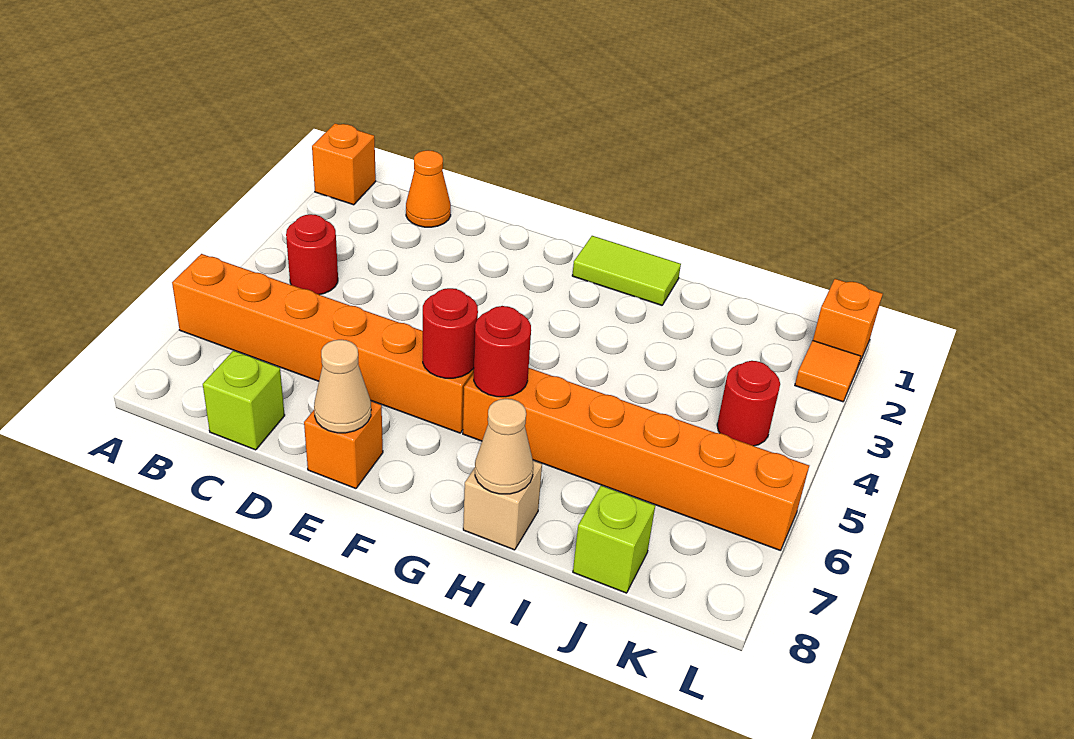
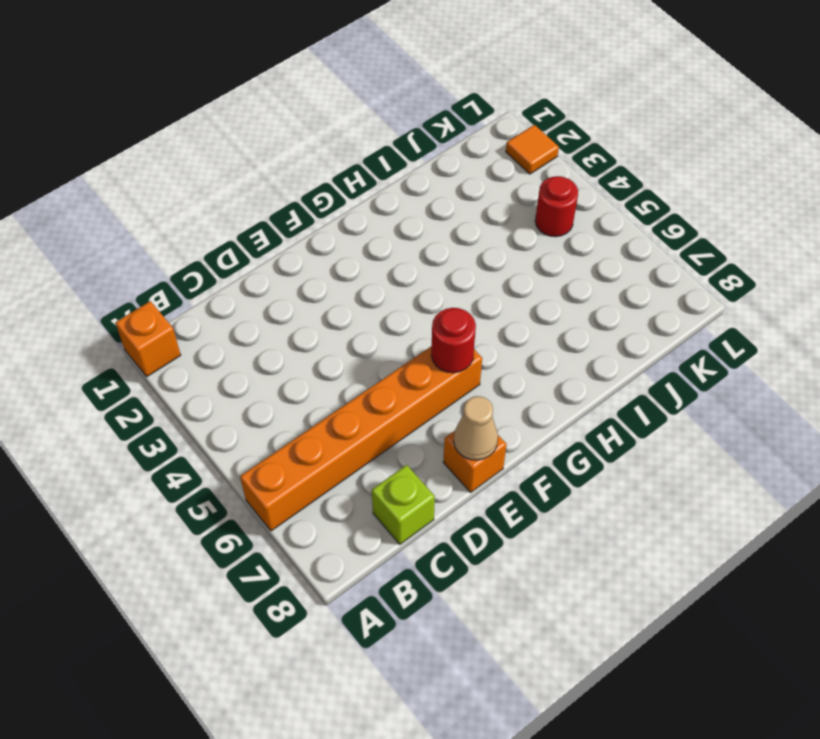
none -> red round brick B4 level 1
none -> orange cone C1 level 1
none -> lime tile G1:H1 level 1

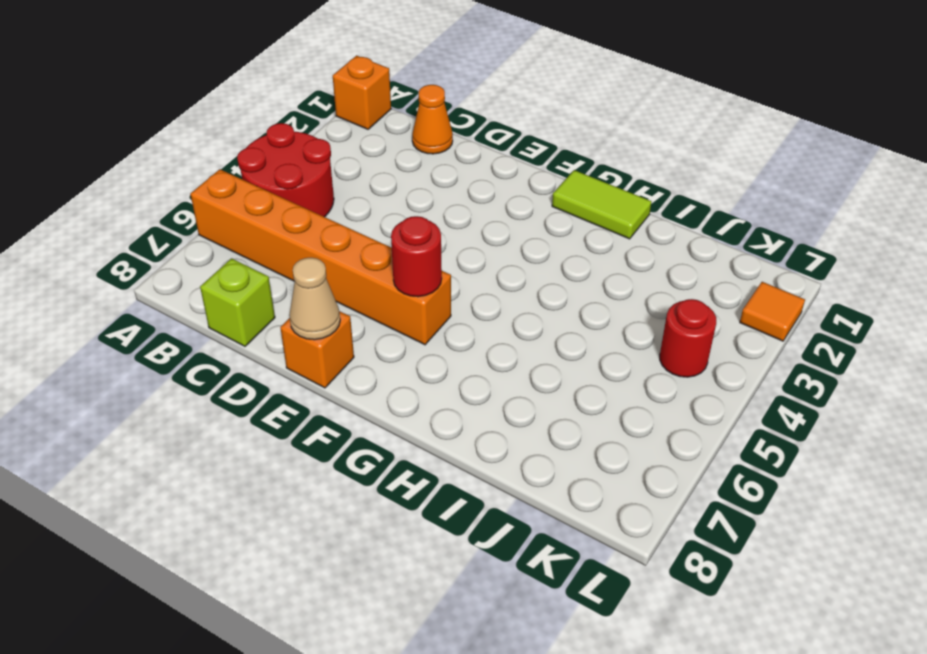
red round brick A4:B5 level 1 -> red round brick B4 level 1
none -> orange brick G6:L6 level 1
none -> tan brick H8 level 1
none -> lime brick J8 level 1

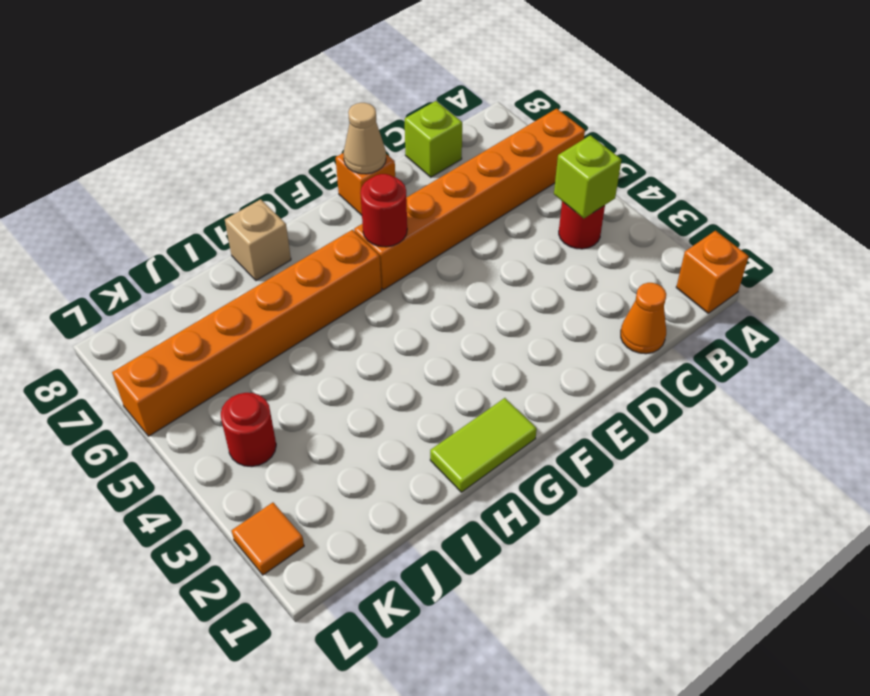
lime brick B4 level 2 -> lime brick J8 level 1
none -> orange brick L1 level 1
none -> red round brick G6 level 2
none -> tan cone H8 level 2

